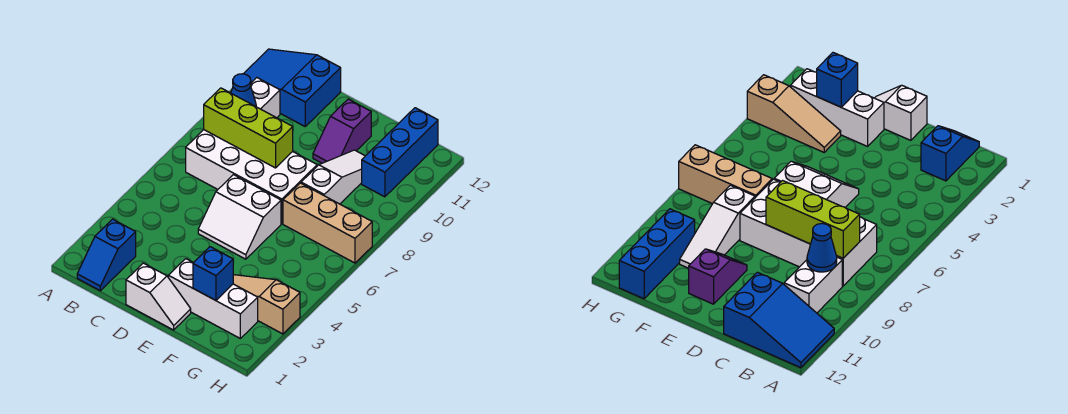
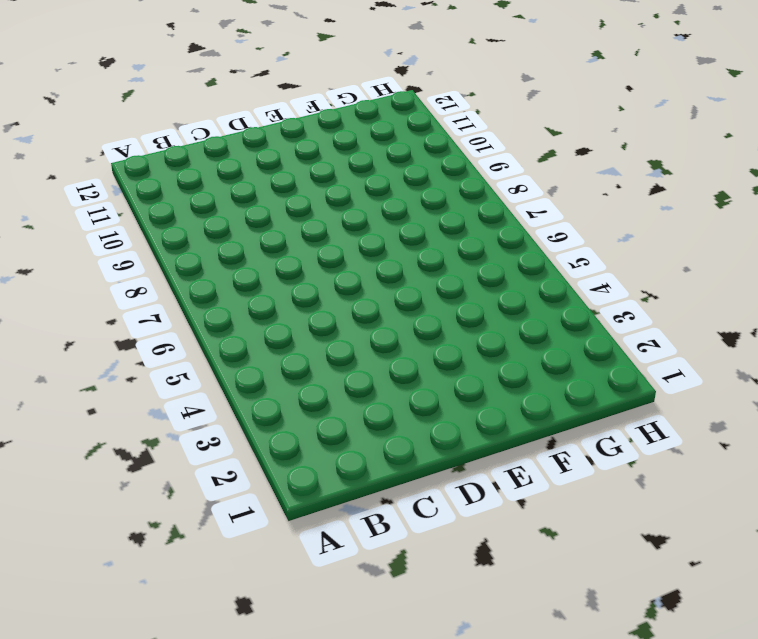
none -> blue slope A11:C12 level 1 top C
none -> blue slope B1:B2 level 1 top 2
none -> white brick B7:E8 level 1

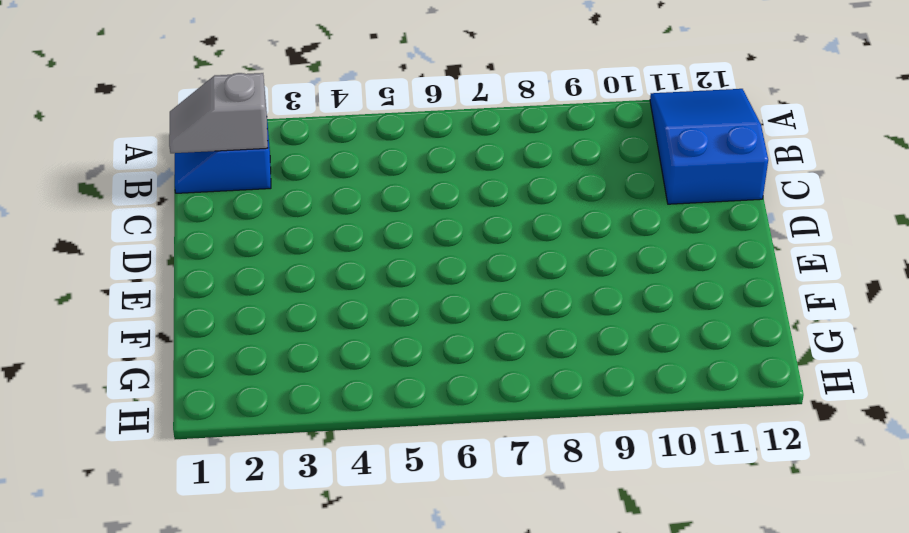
grey slope B1:B2 level 2 top 2 -> none
none -> white brick B7:E8 level 1
none -> white brick B9:B10 level 1
none -> white slope D1:E1 level 1 top D

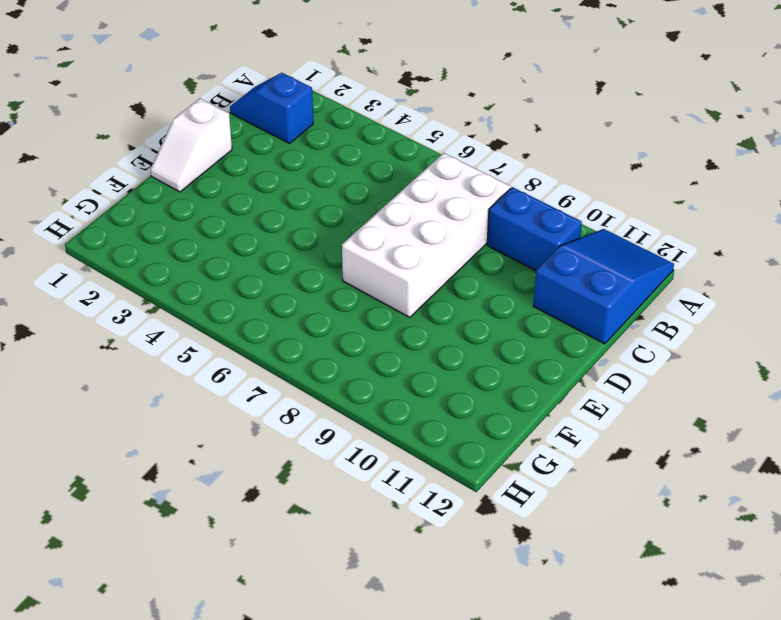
blue brick B9:B10 level 1 -> white brick B9:B10 level 1
none -> white slope D5:E6 level 1 top 6
none -> white brick E2:G2 level 1
none -> purple slope E10:E11 level 1 top 11

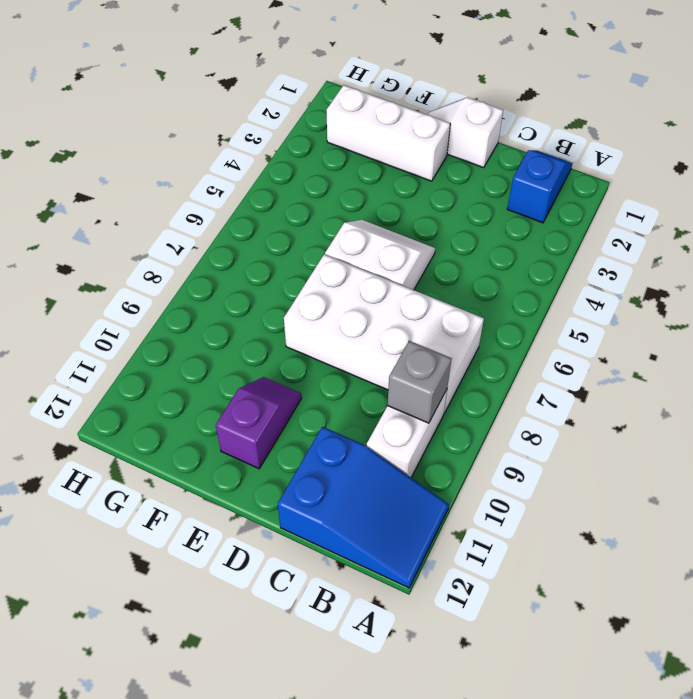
grey brick B9 level 2 -> blue cone B9 level 2
none -> tan slope F3:H3 level 1 top H
none -> tan brick F7:H7 level 1
none -> white slope F8:F10 level 1 top 8

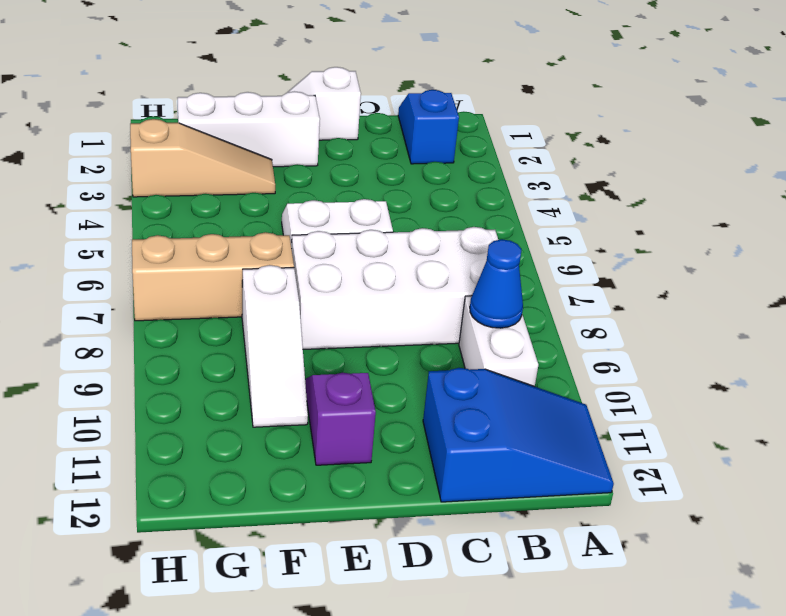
none -> blue brick G10:G12 level 1
none -> lime brick B8:D8 level 2
none -> blue brick F2 level 2

